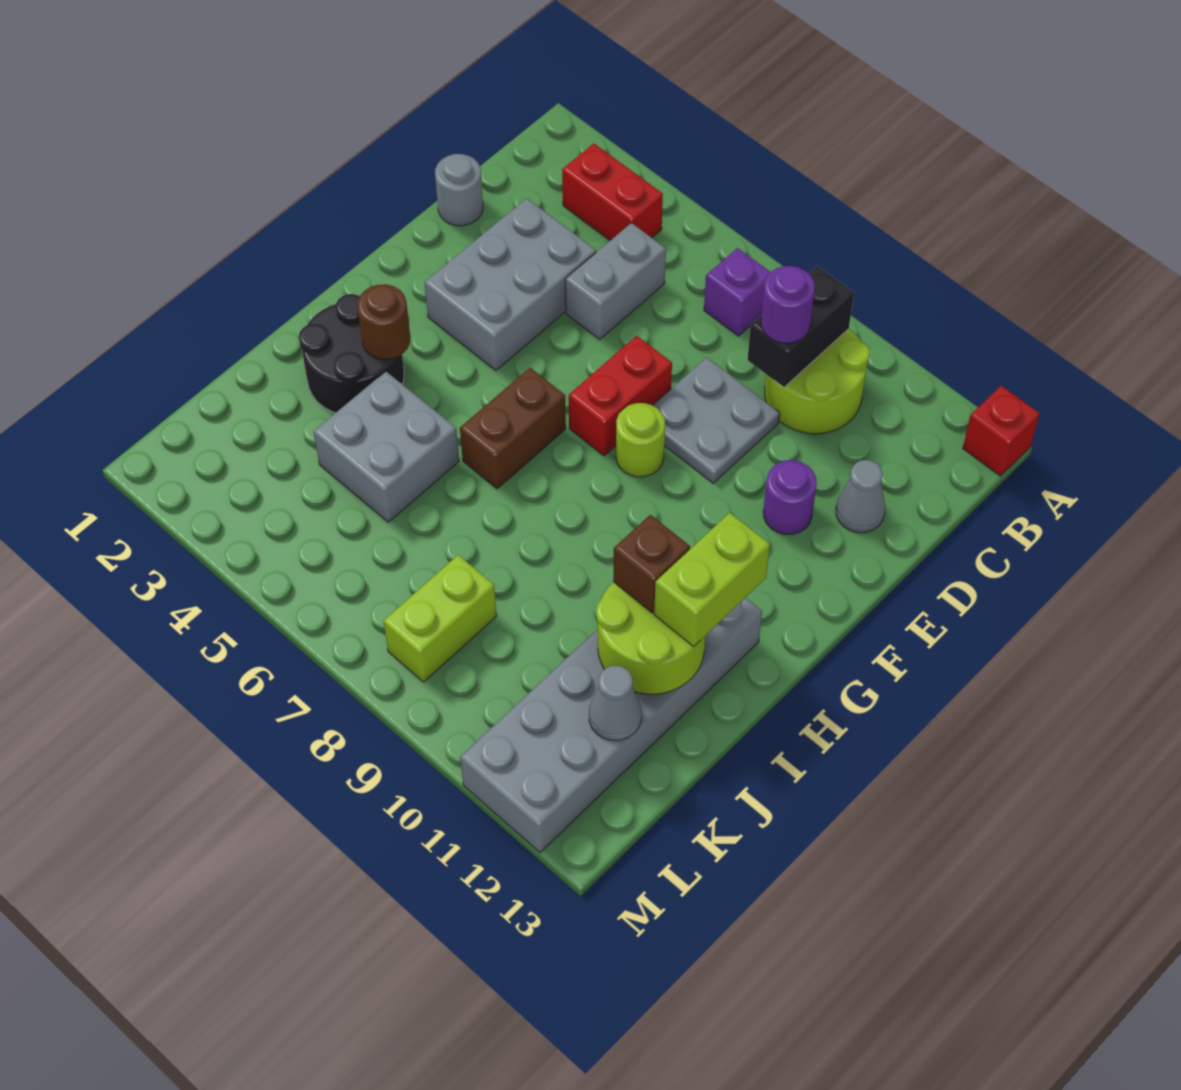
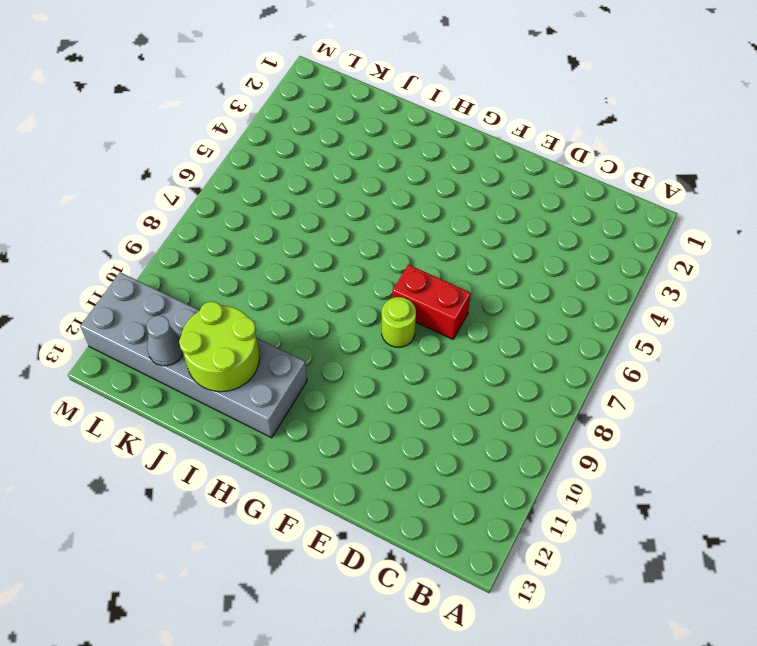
none -> red brick A13 level 1
none -> red brick B3:B4 level 1
none -> purple brick B7 level 1

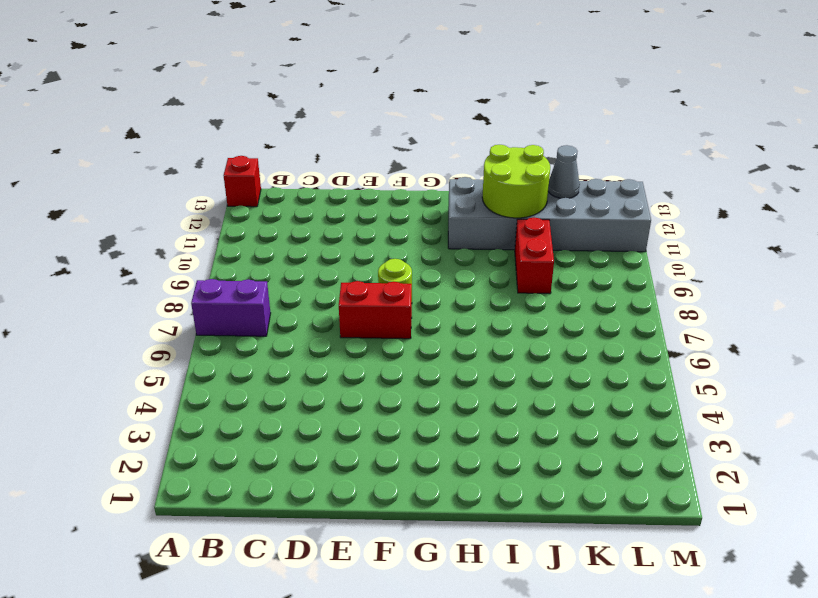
purple brick A7:B7 level 1 -> purple brick B7 level 1
red brick J9:J10 level 1 -> red brick B3:B4 level 1
none -> lime round brick B9:C10 level 1
none -> grey brick C5:D5 level 1
none -> grey round brick D1 level 1

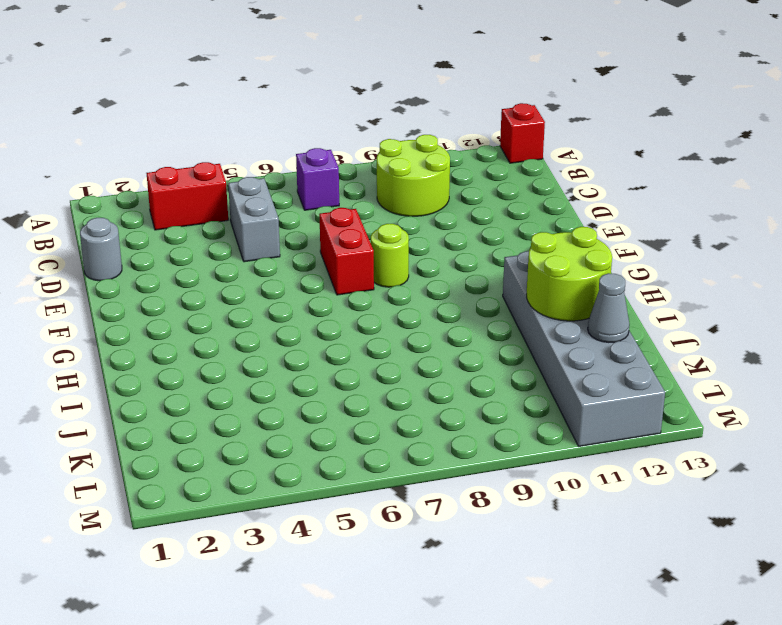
none -> grey brick D3:F4 level 1
none -> grey plate D8:E9 level 1
none -> grey cone D12 level 1

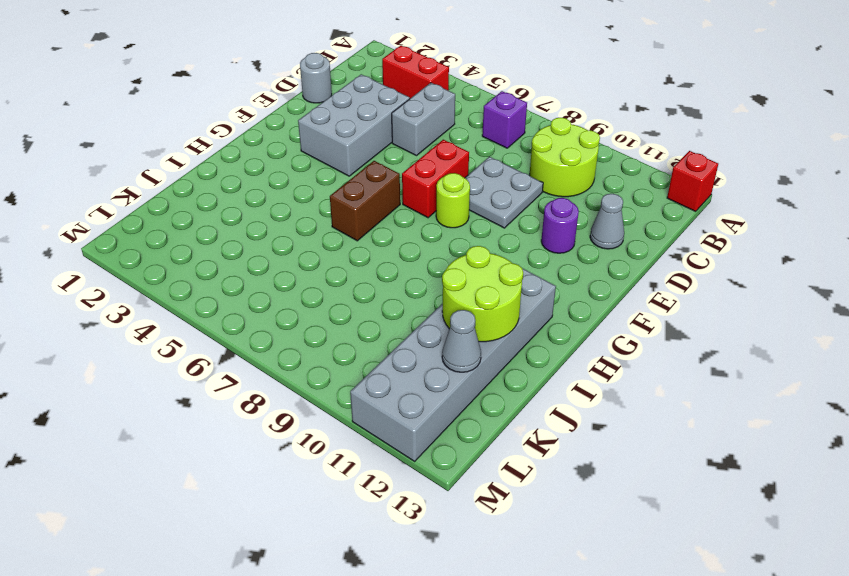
none -> black round brick H2:I3 level 1
none -> grey brick I4:J5 level 1
none -> lime brick K8:L8 level 1

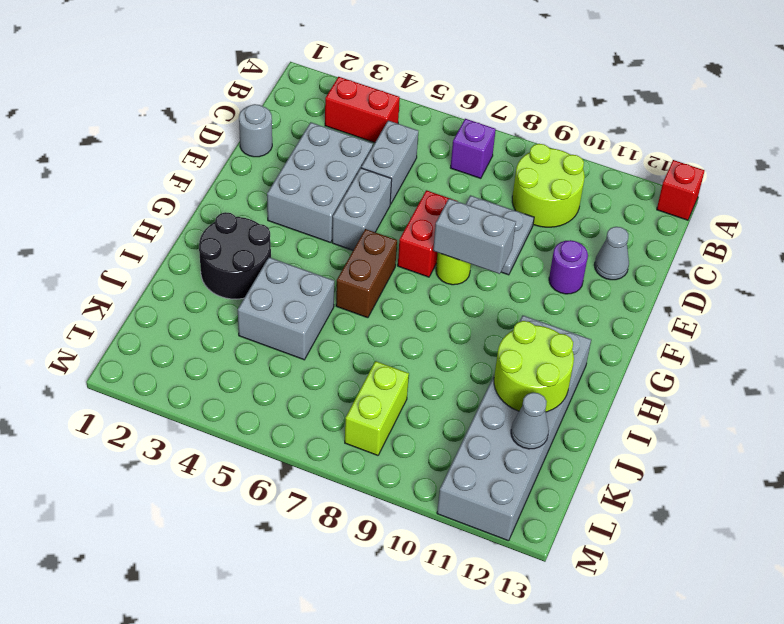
grey brick E5:F5 level 1 -> none
grey brick F8:F9 level 2 -> none
none -> black brick B9:C9 level 2
none -> brown round brick H3 level 2
none -> purple round brick C9 level 3

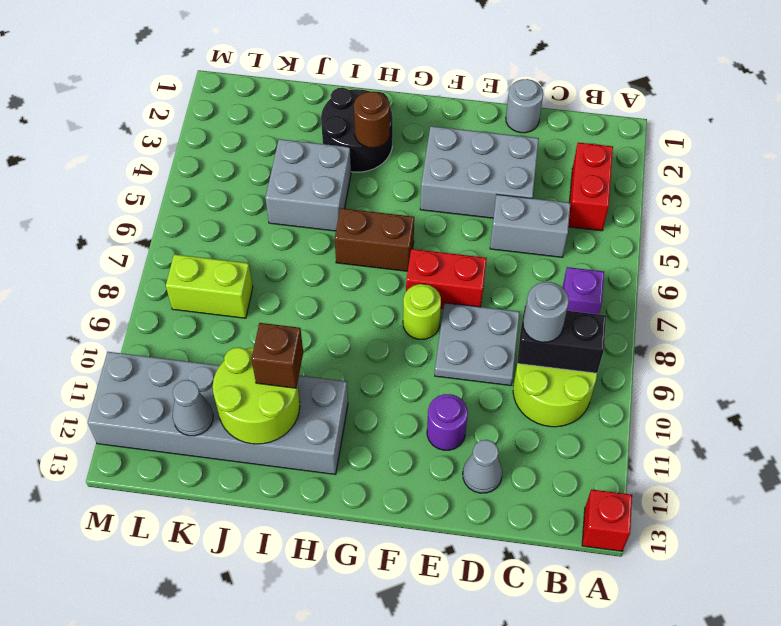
grey round brick C9 level 3 -> purple round brick C9 level 3
none -> lime brick H12:I12 level 3

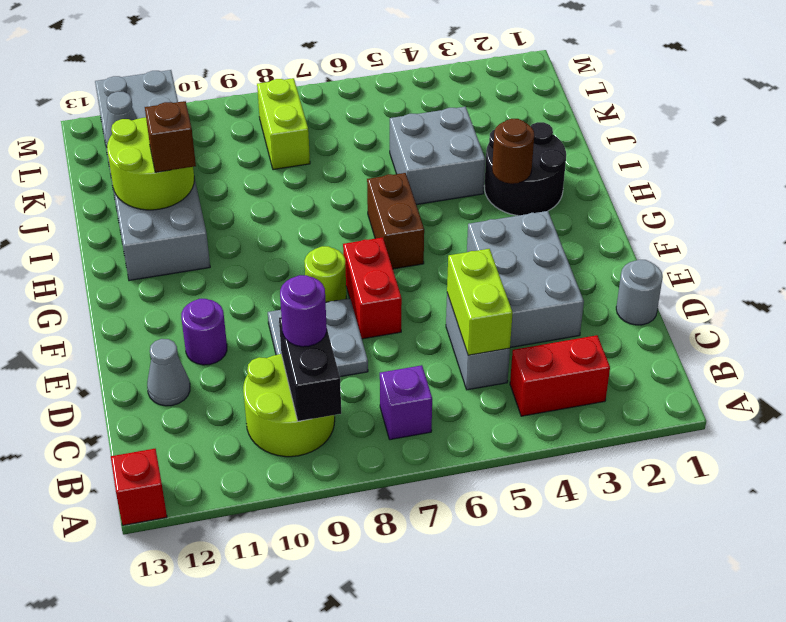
lime brick C5:D5 level 2 -> lime brick H12:I12 level 3

